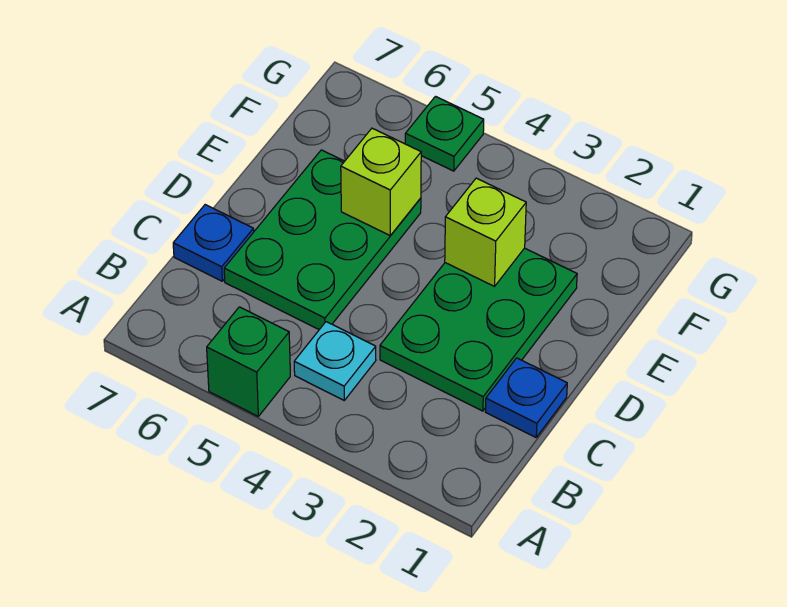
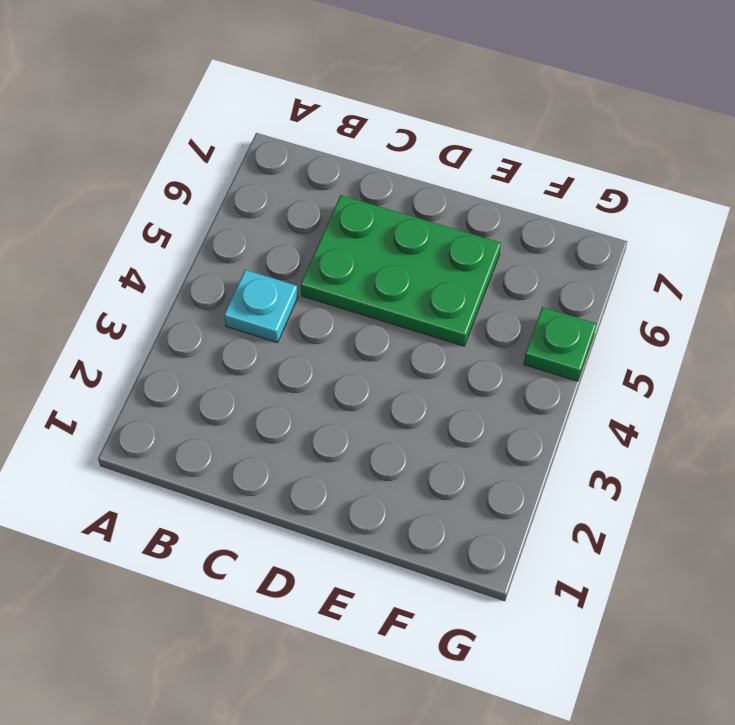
none -> green brick A5 level 1
none -> blue plate C1 level 1

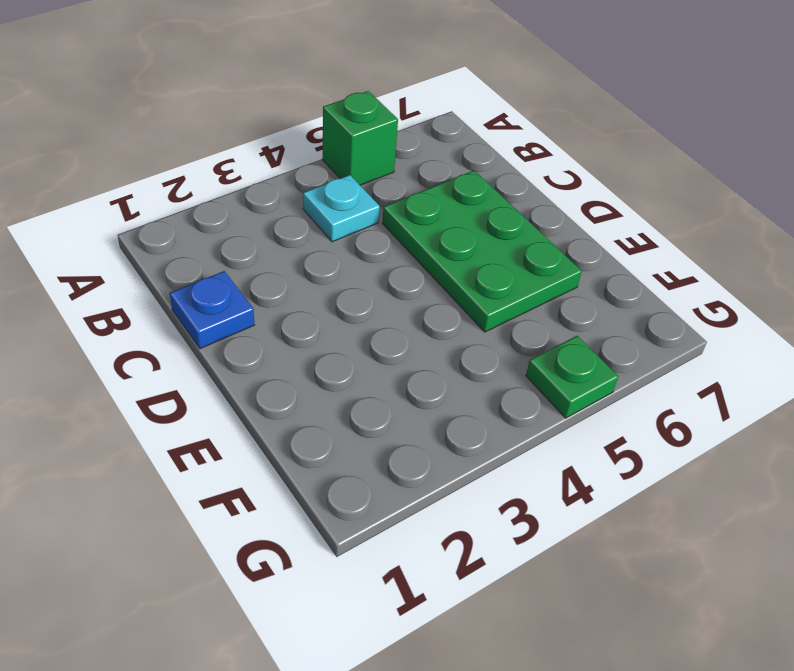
none -> green plate C2:E3 level 1
none -> blue plate C7 level 1

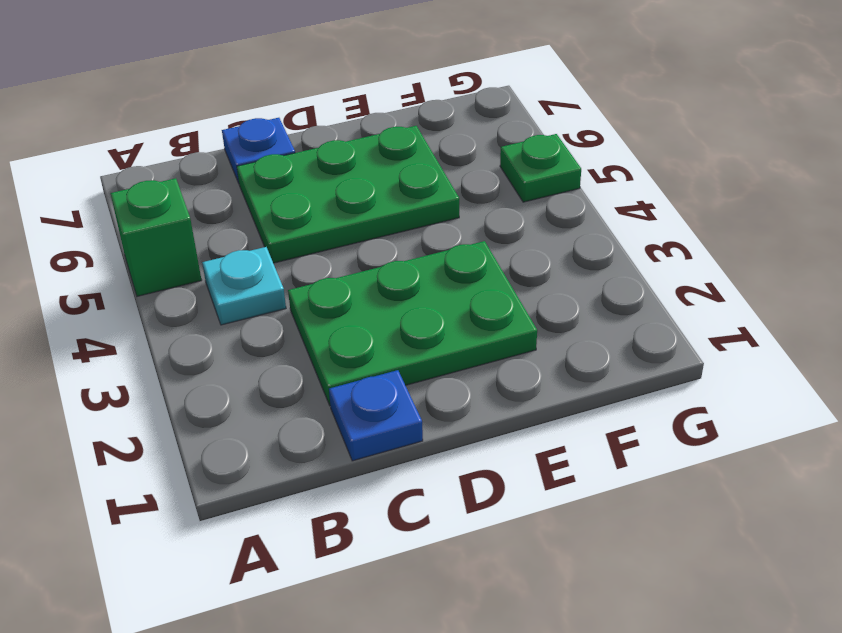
none -> lime brick E3 level 2
none -> lime brick E5 level 2

